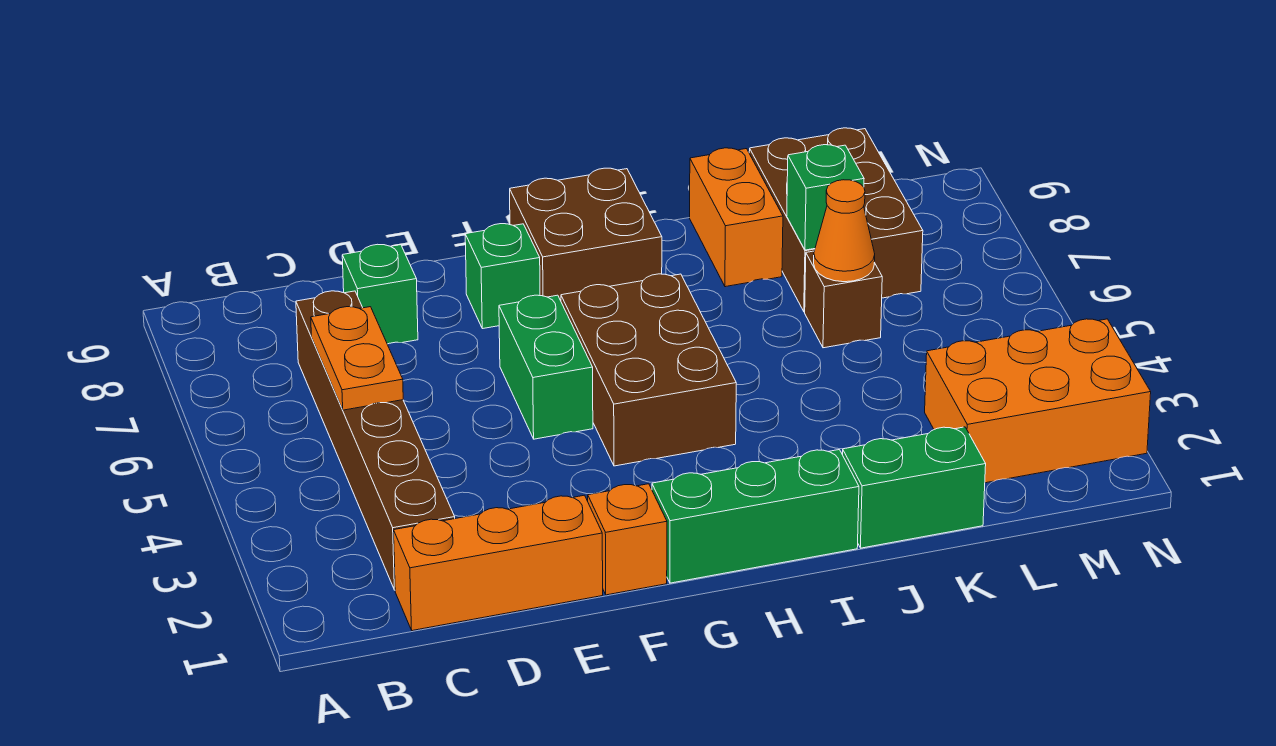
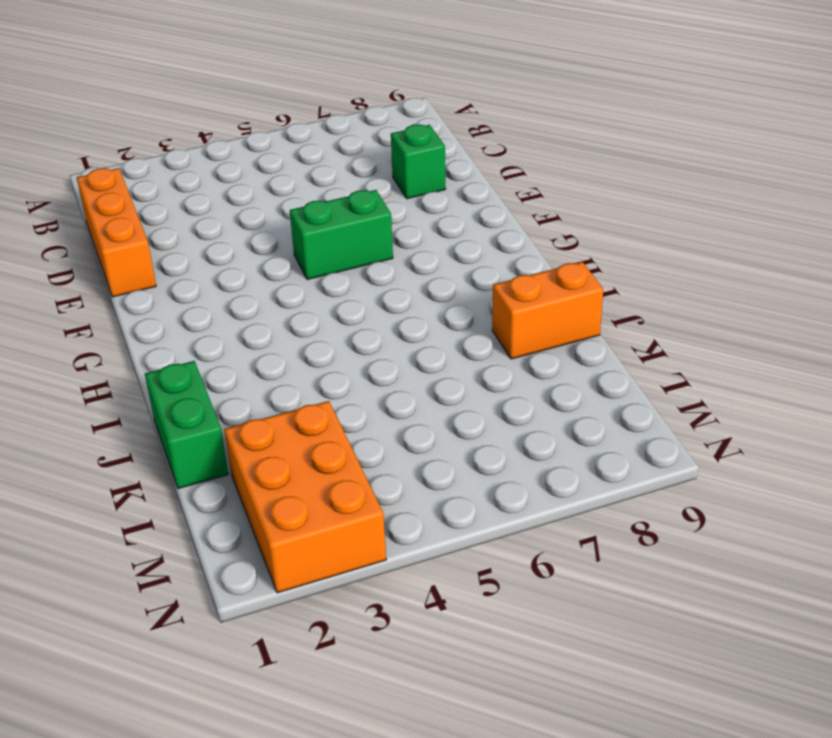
none -> brown brick C2:C7 level 1
none -> orange brick F1 level 1
none -> green brick F8 level 1

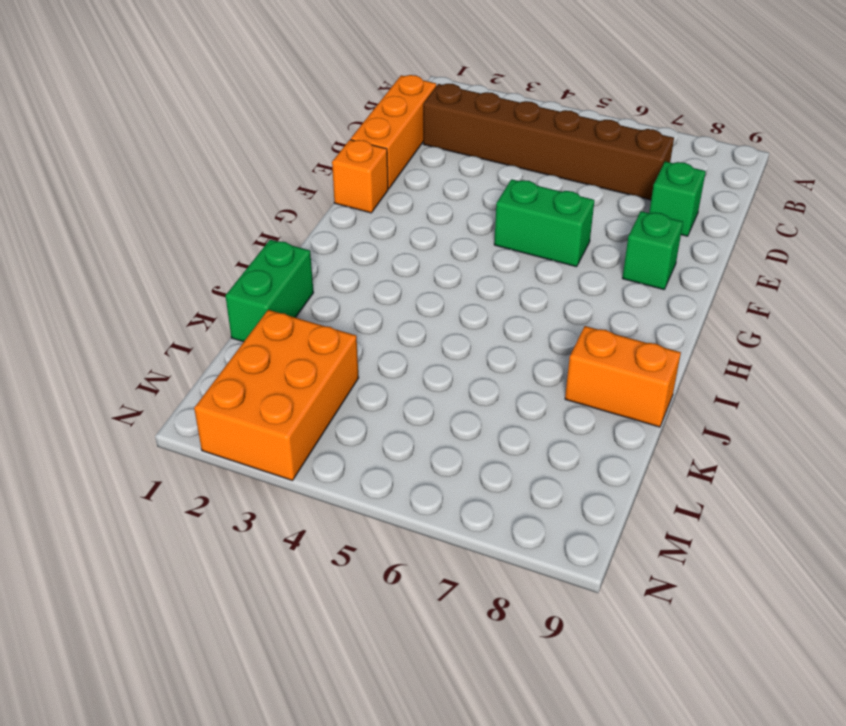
none -> green brick G1:I1 level 1
none -> brown brick G4:H6 level 1
none -> brown brick G8:H9 level 1

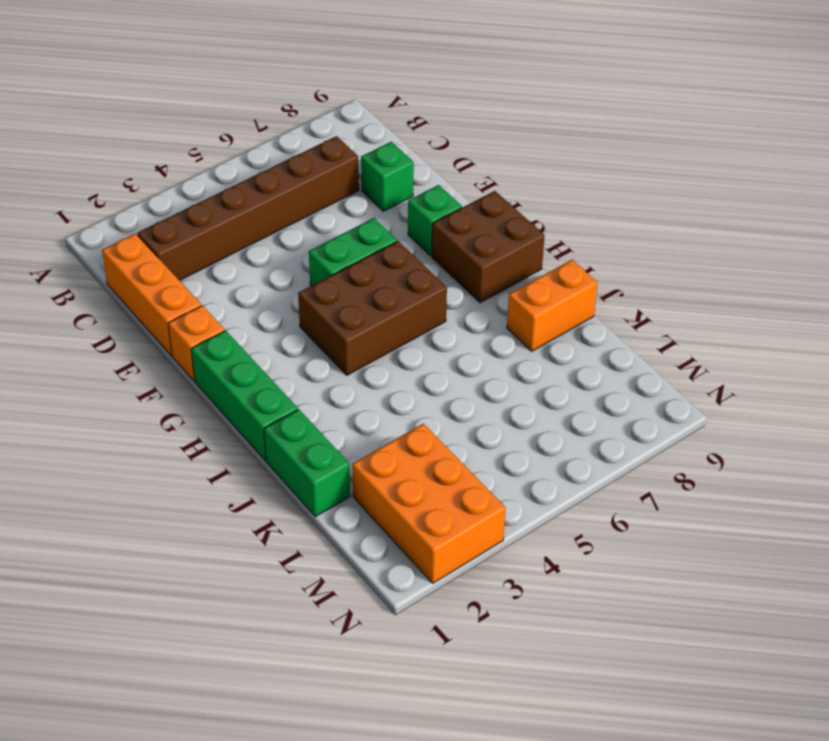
none -> brown brick K6 level 1
none -> brown brick K7:L9 level 1
none -> orange plate C5:C6 level 2

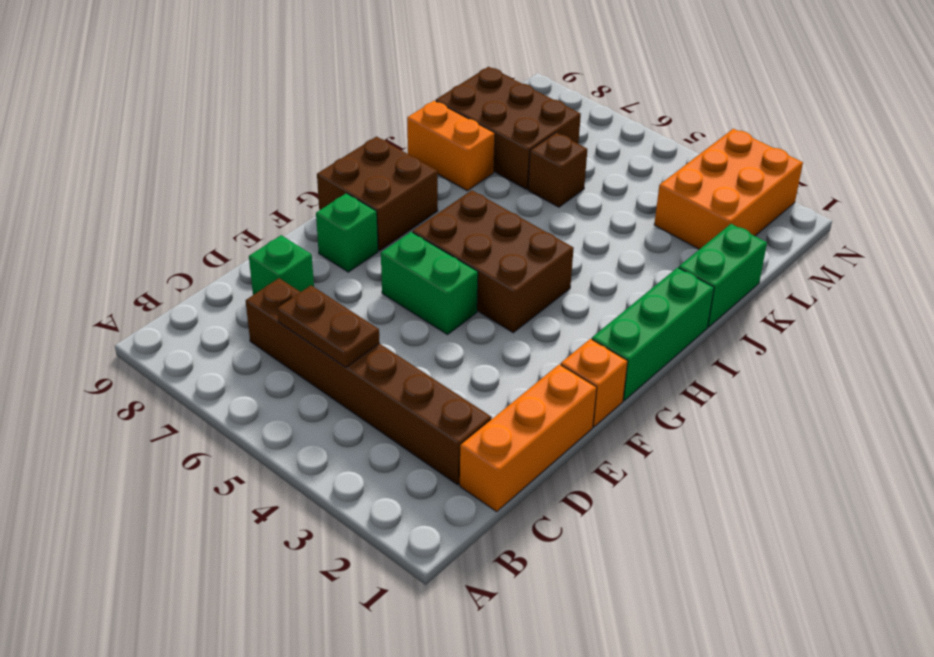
brown plate C5:C6 level 2 -> orange plate C5:C6 level 2
none -> orange cone K6 level 2
none -> green brick K7 level 2

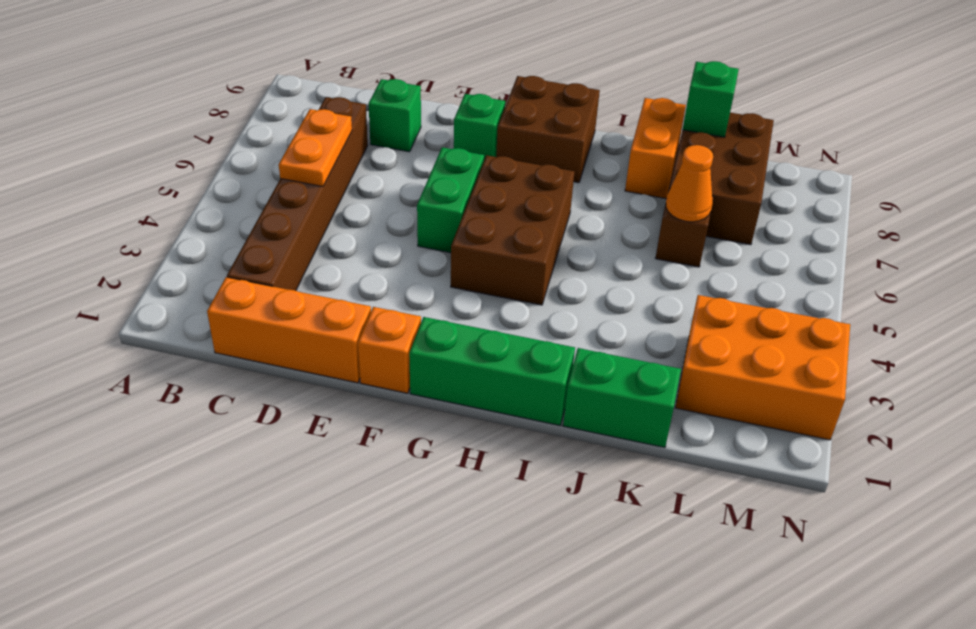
green brick K9 level 2 -> green brick K7 level 2

